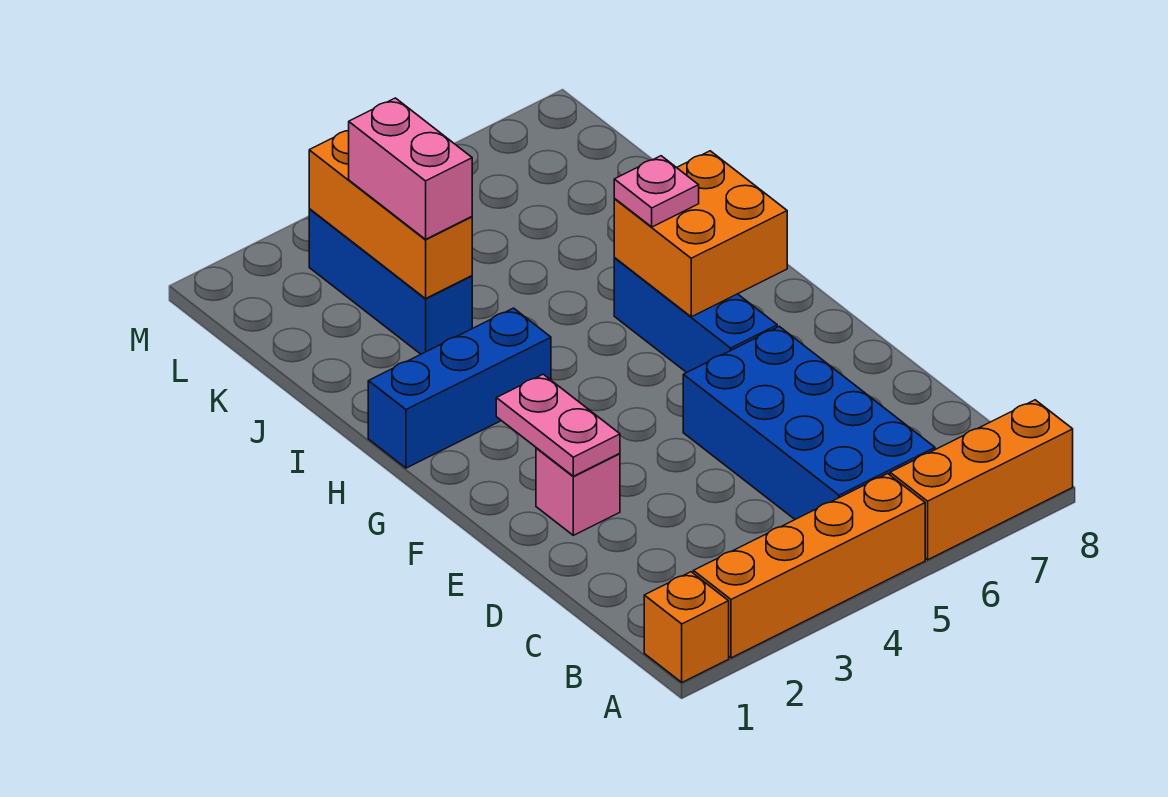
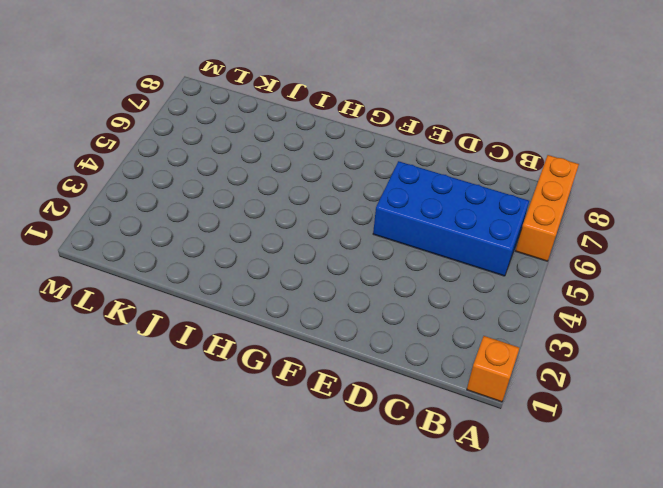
none -> orange brick A2:A5 level 1
none -> pink brick E2 level 1
none -> blue brick F6:H6 level 1

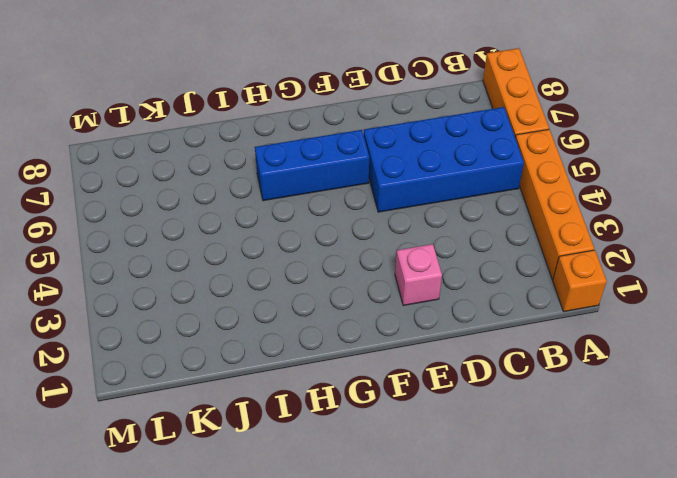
none -> blue brick H1:H3 level 1
none -> blue brick J3:L3 level 1
none -> pink plate E2:F2 level 2

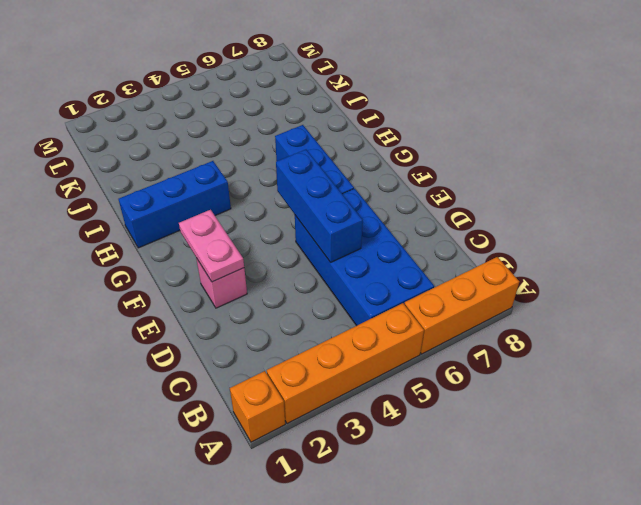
blue brick D5:F5 level 2 -> blue brick J3:L3 level 1
none -> orange brick G6:H7 level 2
none -> orange brick J3:L3 level 2
none -> pink plate H6 level 3

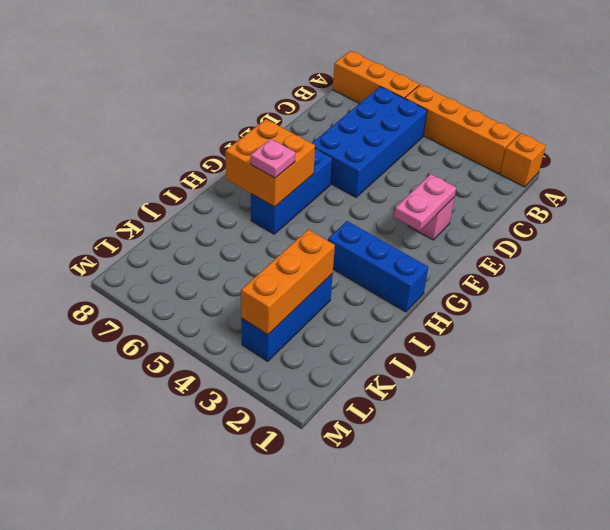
none -> pink brick J3:K3 level 3

